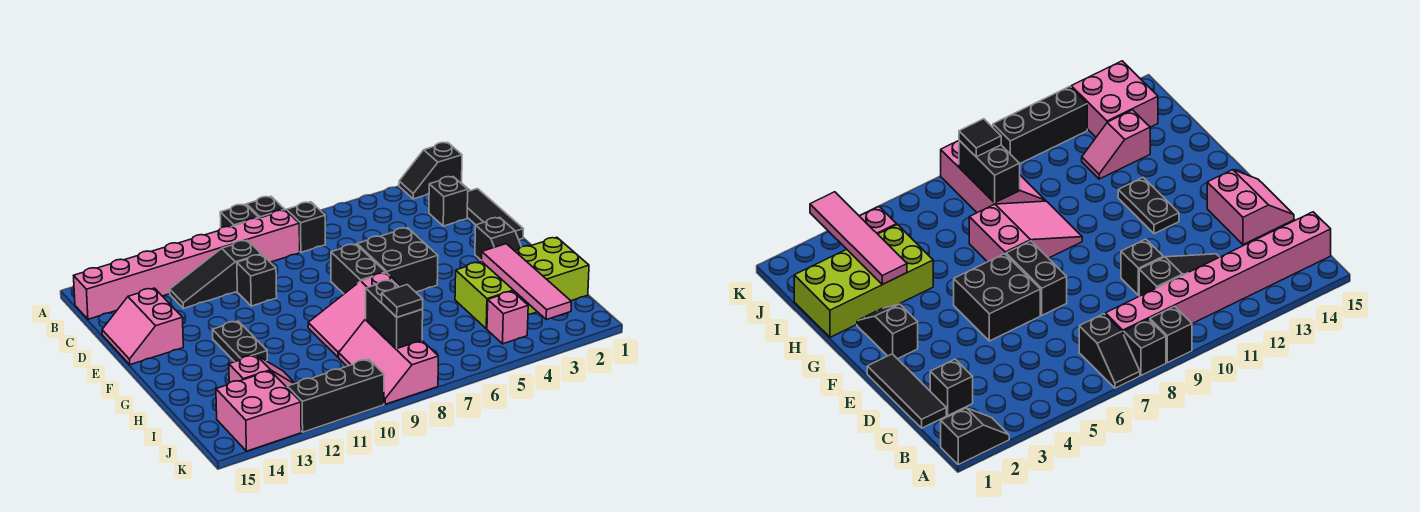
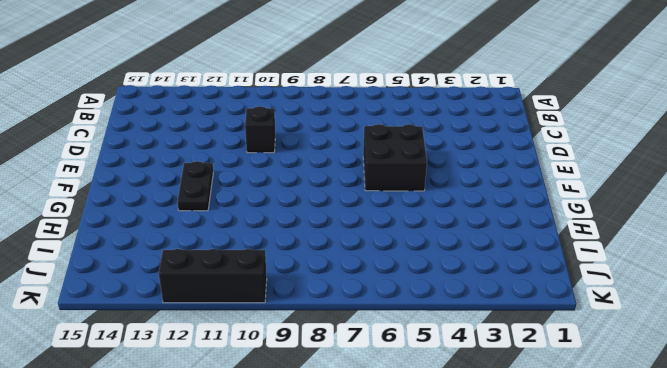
none -> black slope A1:A2 level 1 top 1
none -> black slope A7:B7 level 1 top B
none -> black brick A8 level 1

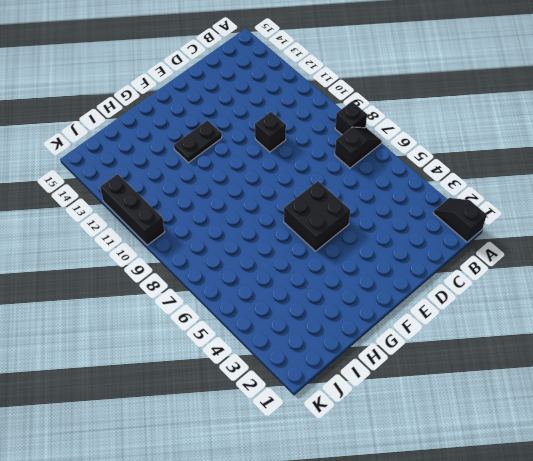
none -> black brick A9 level 1
none -> pink brick B8:B15 level 1
none -> black tile C1:E1 level 1

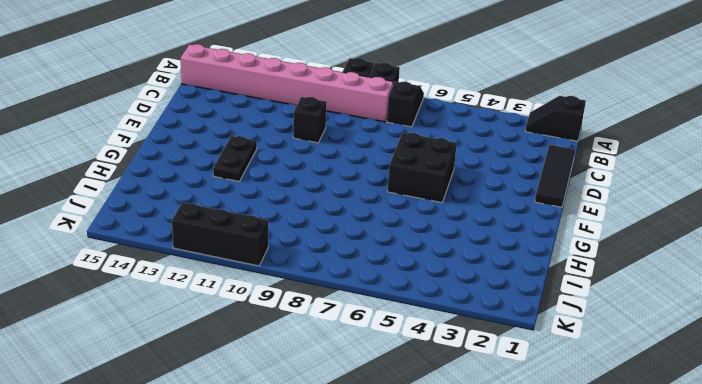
none -> black brick C2 level 1
none -> black slope C10:C12 level 1 top 10
none -> pink slope D14:E15 level 1 top 14

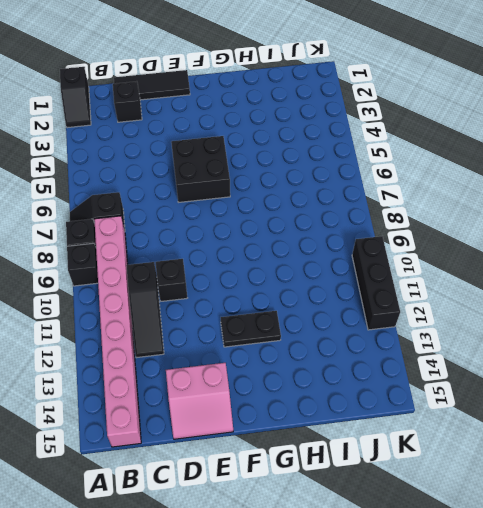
none -> black brick E7:F7 level 1
none -> black slope F2:G2 level 1 top F
none -> pink slope G7:H9 level 1 top 7

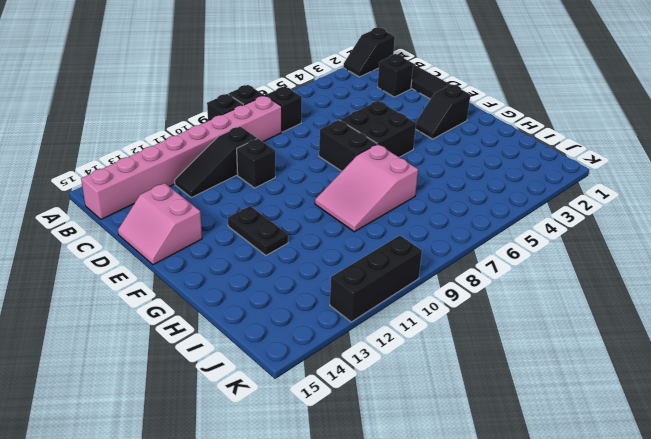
black slope F2:F3 level 1 top 2 -> black slope F2:G2 level 1 top F
none -> lime brick H1:I4 level 1
none -> pink slope I8:K9 level 1 top 8
none -> pink slope I12:I13 level 1 top 13

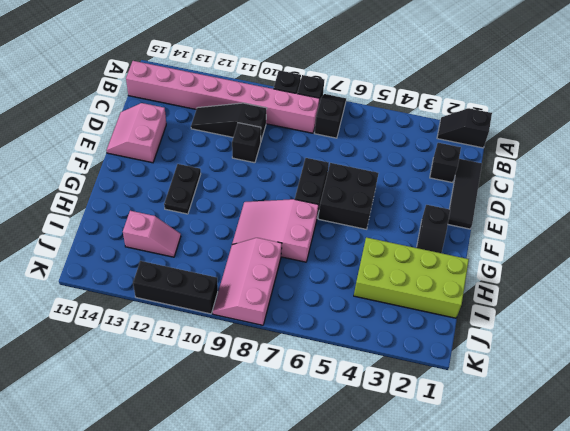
none -> pink brick J4 level 1
none -> pink brick J13:K14 level 1
none -> pink tile H3:K3 level 2

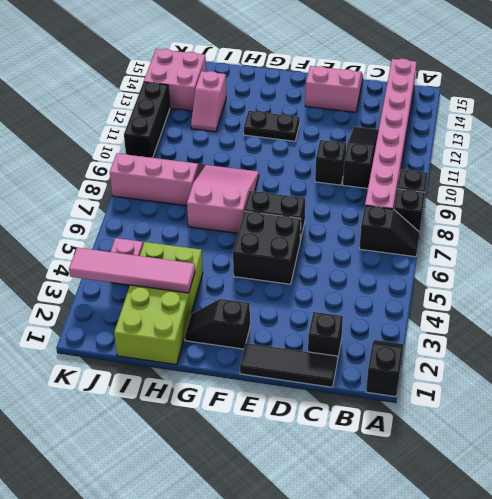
none -> black brick I8:J8 level 2
none -> black tile J8 level 3

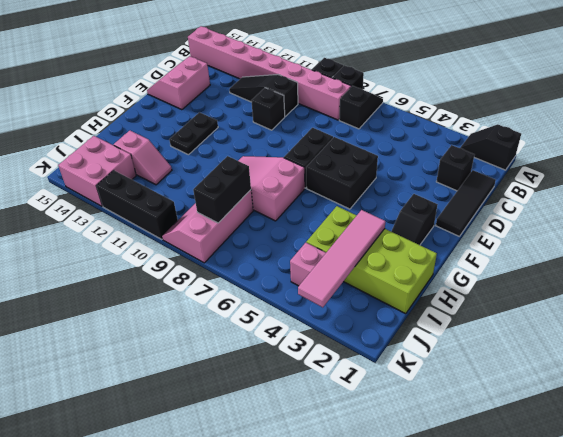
none -> black tile J8 level 3

